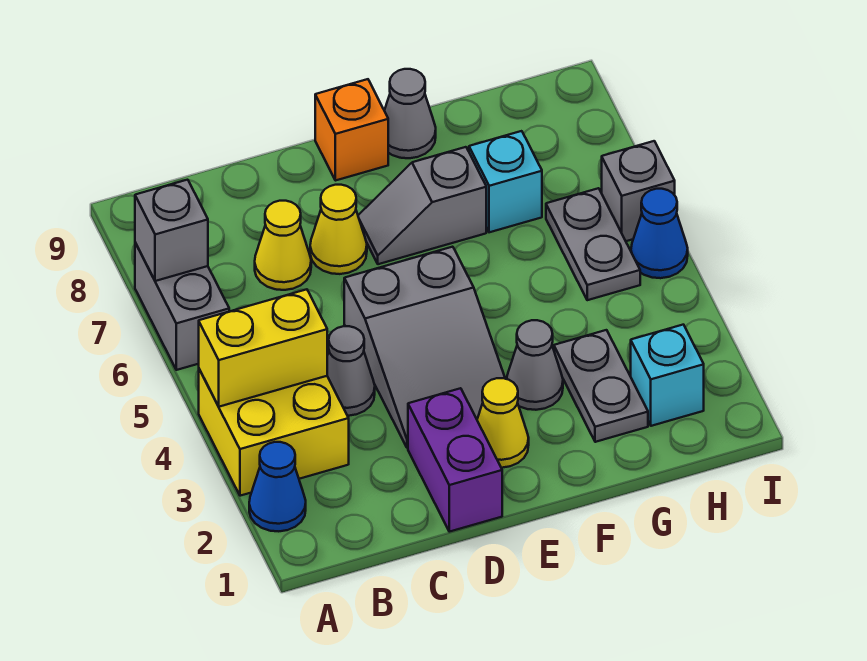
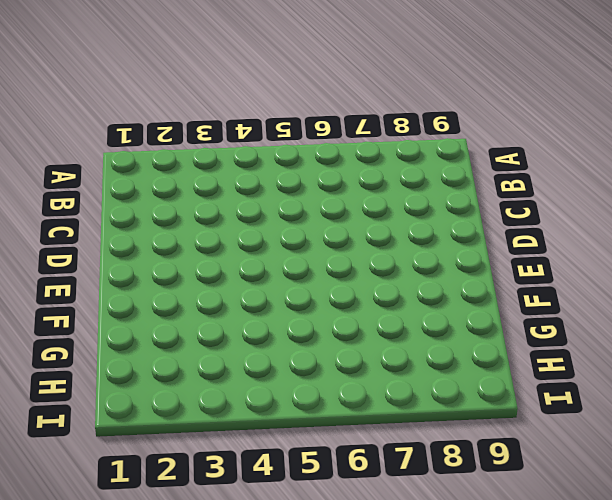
none -> blue cone A2 level 1
none -> yellow brick A3:B4 level 1
none -> grey brick A6:A7 level 1

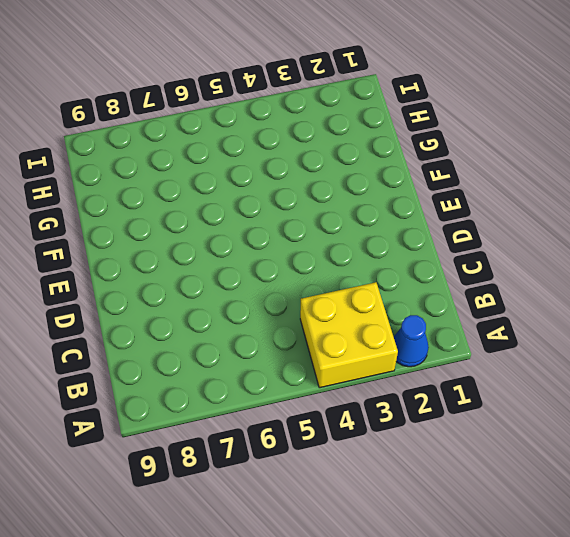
none -> grey brick A6:A7 level 1
none -> grey cone C4 level 1
none -> yellow cone C7 level 1

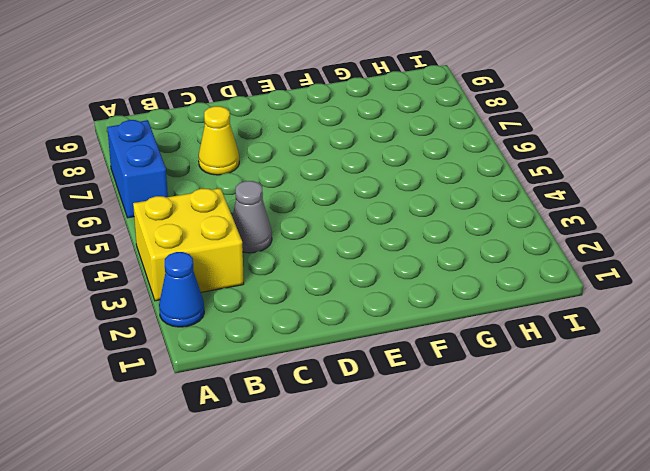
blue brick A6:A7 level 1 -> grey brick A6:A7 level 1
none -> purple brick D1:D2 level 1
none -> grey slope D3:E5 level 1 top 5
none -> yellow cone D7 level 1

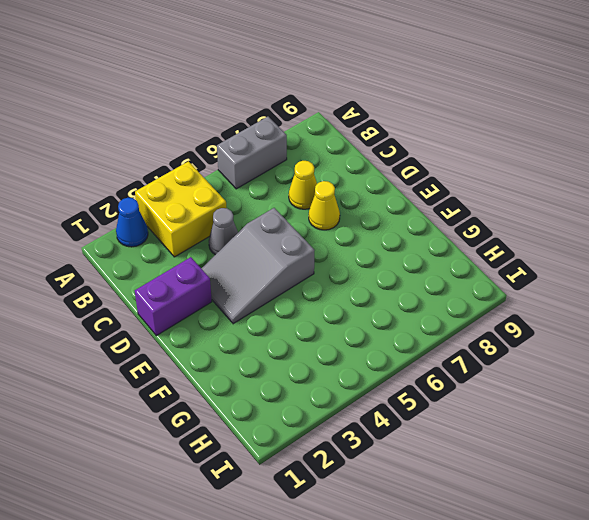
none -> yellow cone E2 level 1
none -> grey slope E7:F7 level 1 top F
none -> orange brick E9 level 1

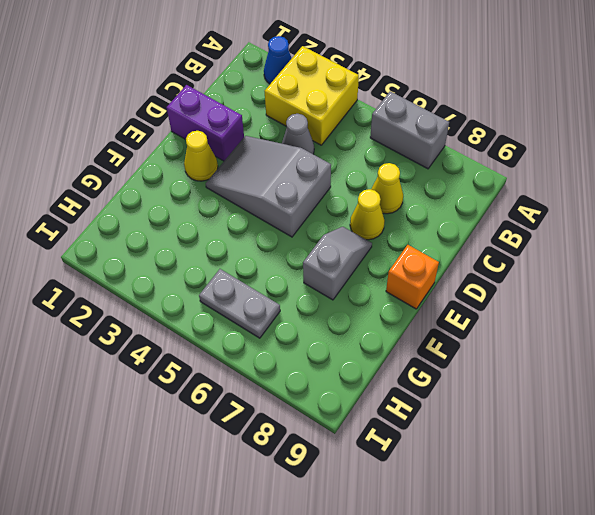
none -> grey cone F3 level 1
none -> grey cone F9 level 1
none -> grey plate G2:G3 level 1

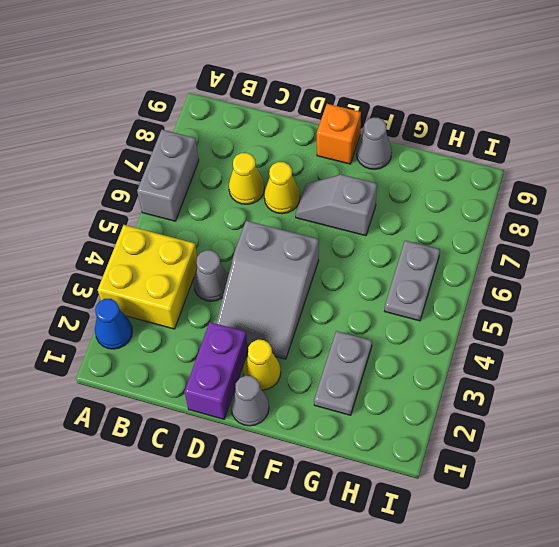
grey cone E1 level 1 -> grey cone F3 level 1
none -> cyan brick G7 level 1
none -> cyan brick H2 level 1
none -> blue cone I5 level 1

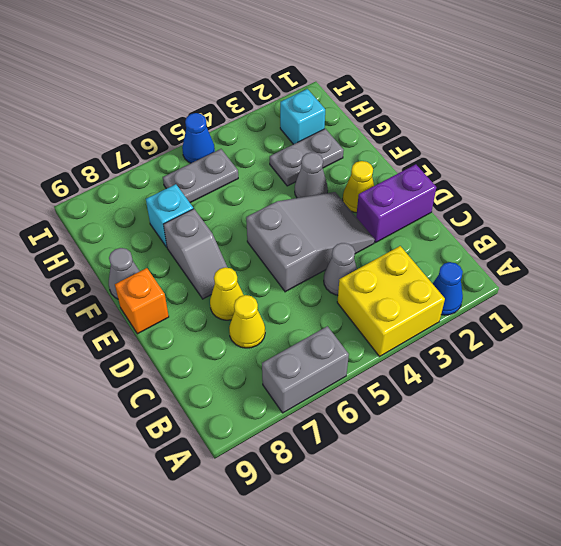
none -> grey brick I6 level 1
none -> yellow brick A4:B4 level 2
none -> grey brick A7 level 2

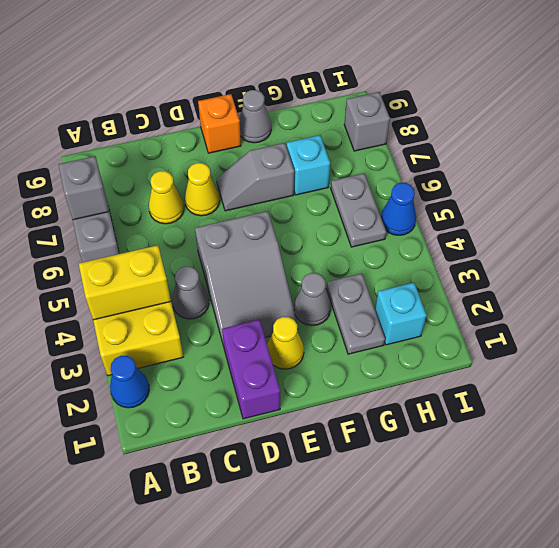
grey brick I8 level 1 -> grey brick I6 level 1

